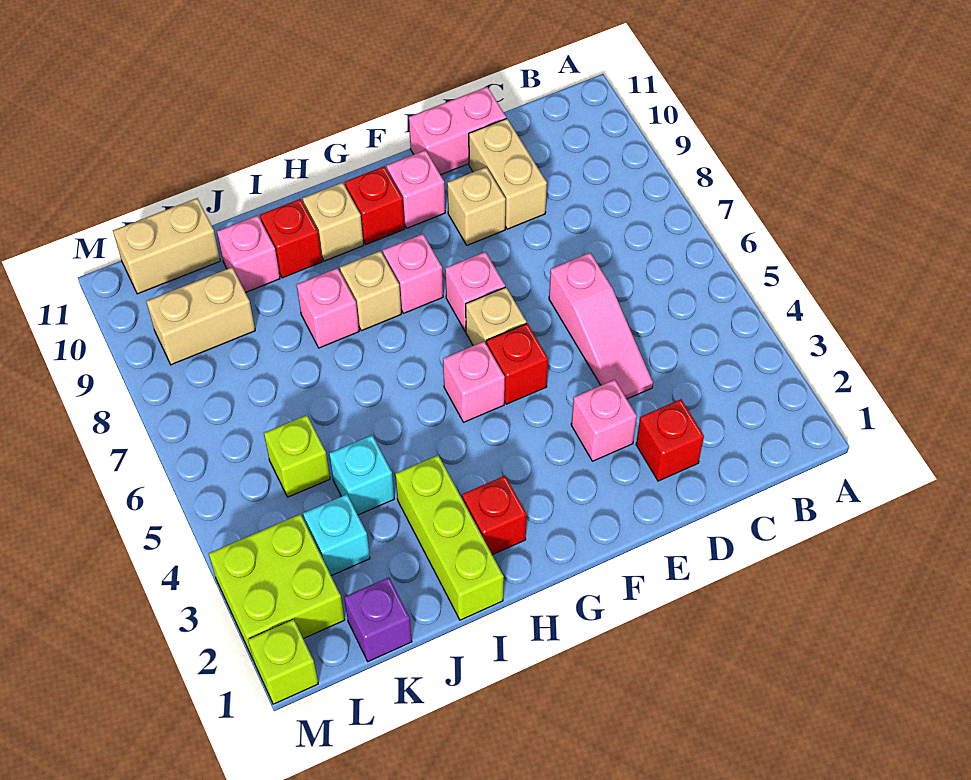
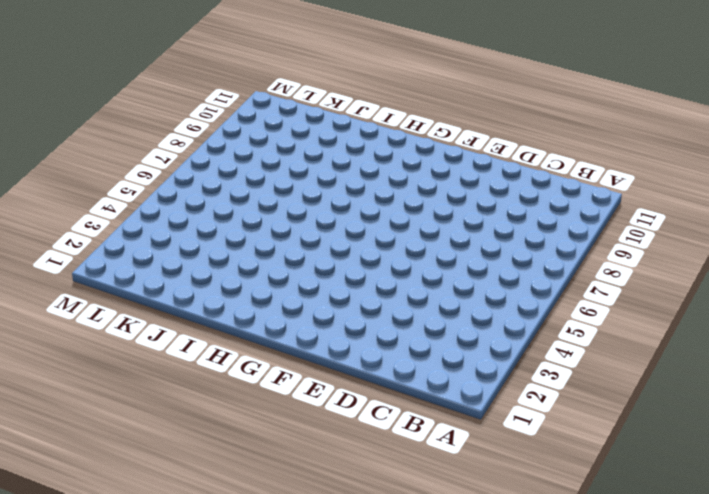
none -> red brick D2 level 1
none -> pink slope D4:D6 level 1 top 6
none -> tan brick D9:D10 level 1

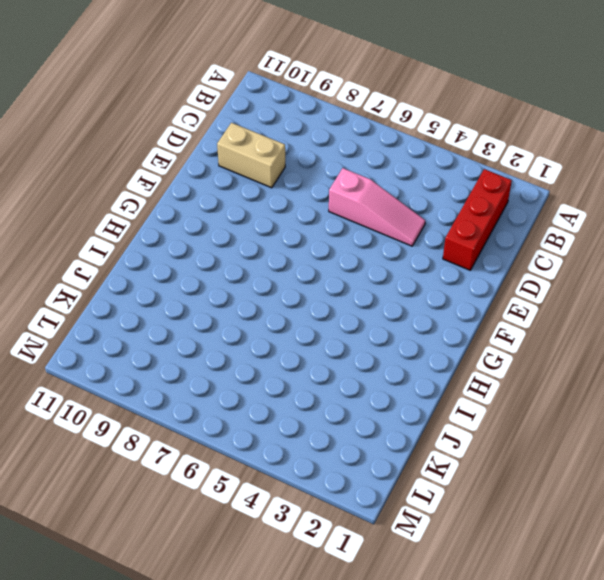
red brick B2:D2 level 1 -> red brick D2 level 1
none -> pink brick D11:E11 level 1
none -> pink brick E3 level 1
none -> tan brick E9 level 1

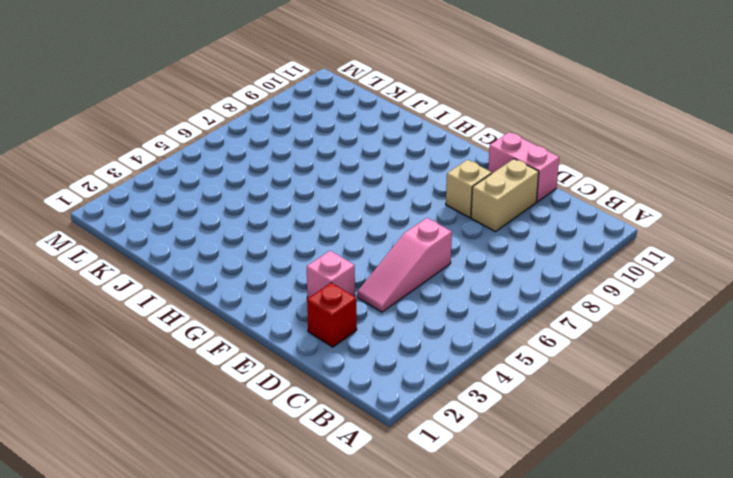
none -> red brick F5 level 1
none -> tan brick F6 level 1
none -> pink brick F7 level 1

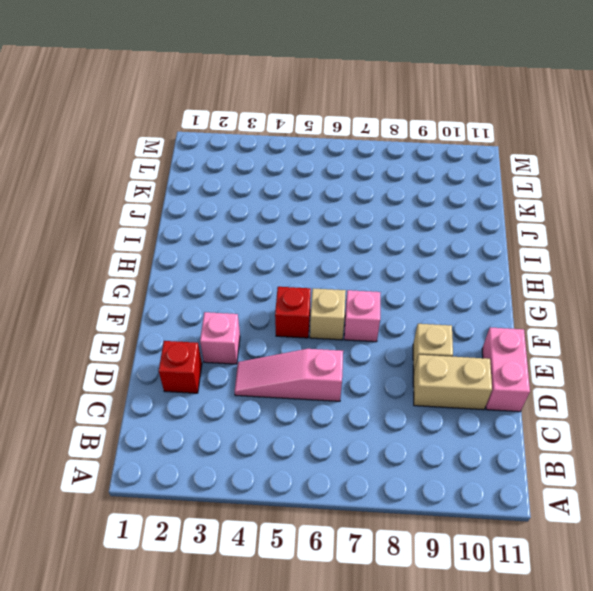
none -> pink brick F10 level 1
none -> pink brick G5 level 1
none -> pink brick G8 level 1

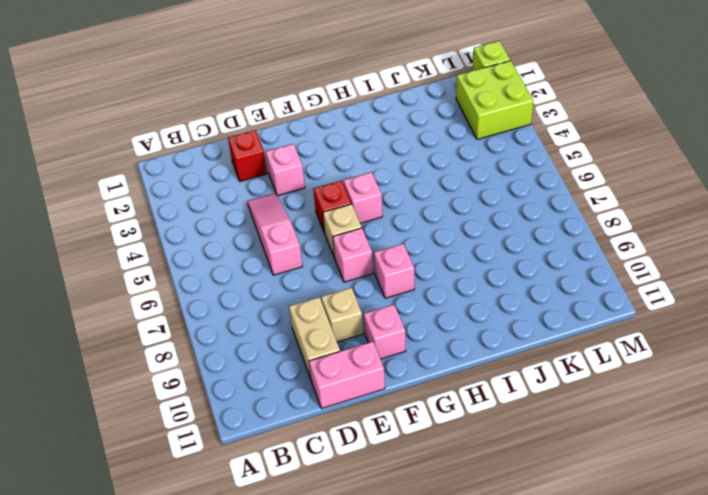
none -> red brick G10 level 1
none -> red brick H2 level 1
none -> tan brick H8 level 1

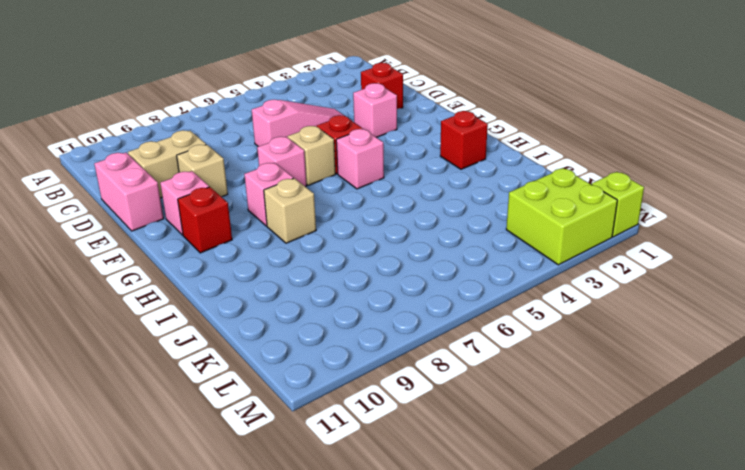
none -> tan brick H10 level 1
none -> lime brick I1:I3 level 1
none -> pink brick I8 level 1

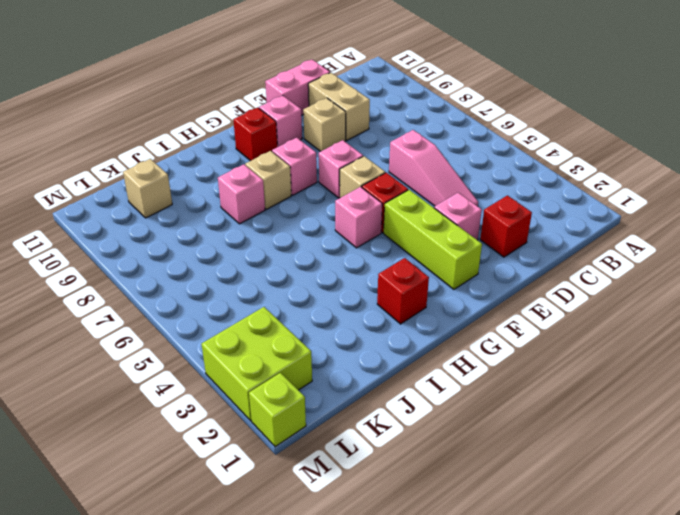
lime brick F2:F4 level 1 -> lime brick I1:I3 level 1
tan brick K10 level 1 -> tan brick H10 level 1
none -> red brick I10 level 1
none -> cyan brick J4 level 1
none -> pink brick J10 level 1

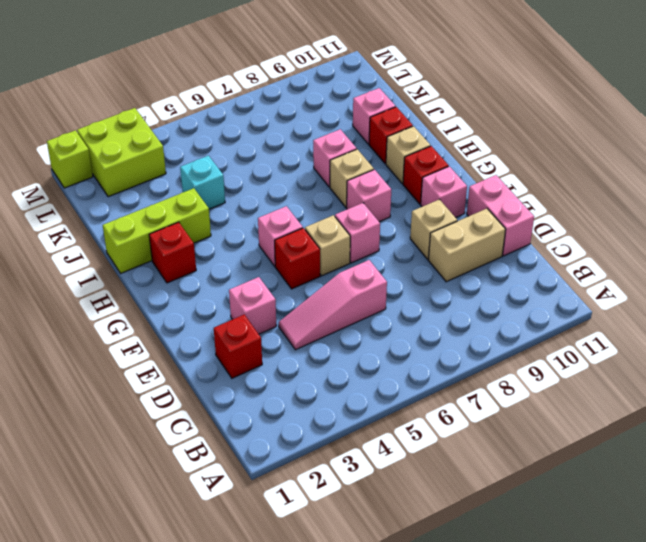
none -> purple brick K1 level 1
none -> cyan brick K3 level 1
none -> lime brick K5 level 1

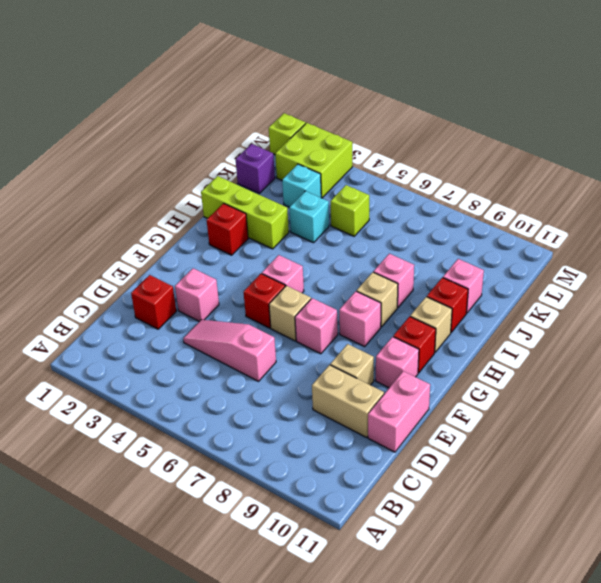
none -> tan brick K9:L9 level 1
none -> tan brick K11:L11 level 1

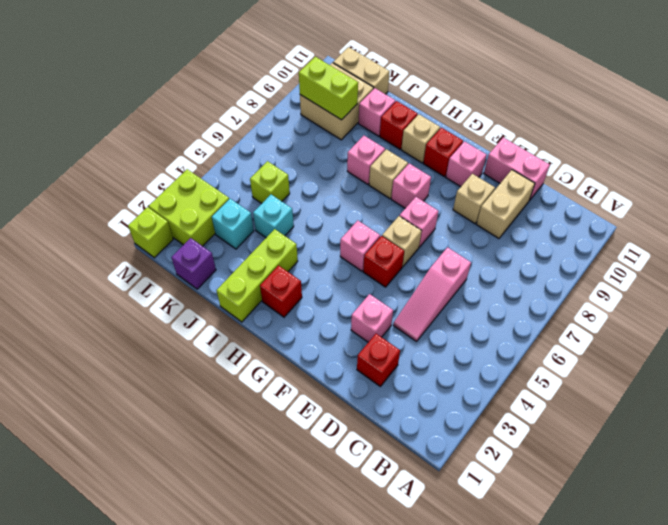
tan brick K9:L10 level 1 -> tan brick K9:L9 level 1
lime brick K9:L9 level 2 -> none

